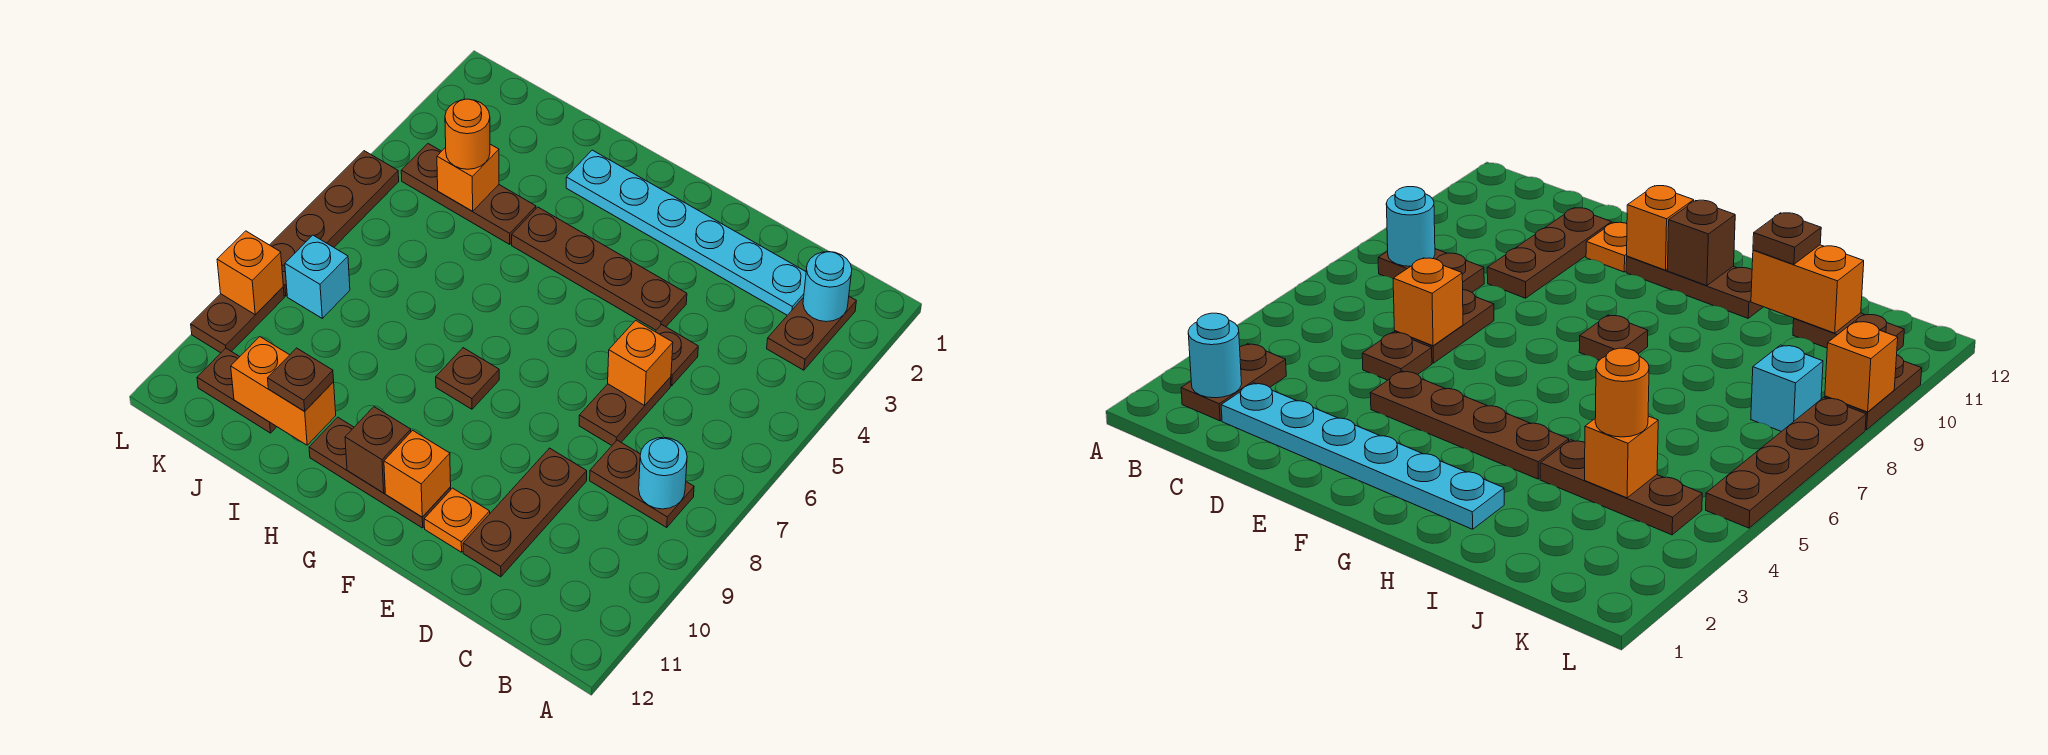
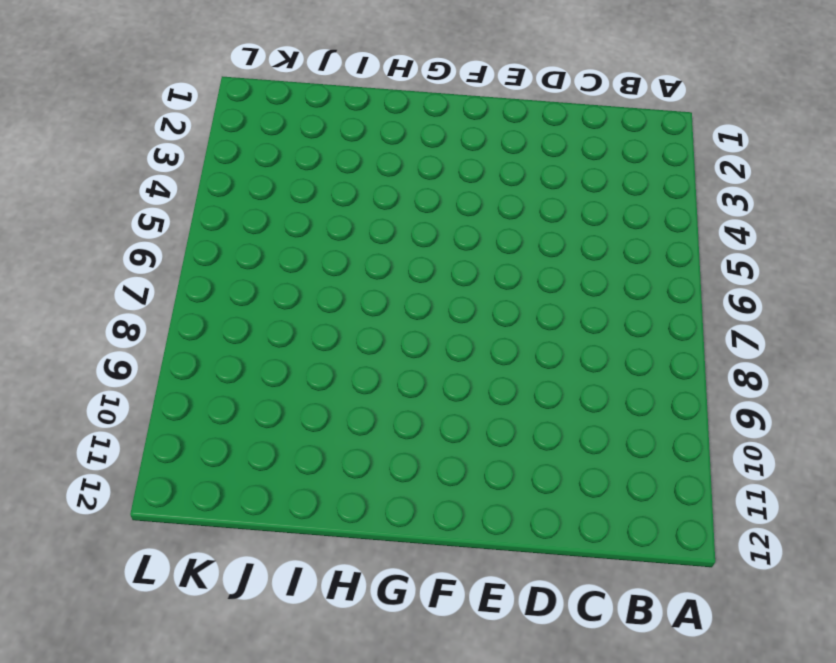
none -> brown plate B2:B3 level 1
none -> brown plate B8:C8 level 1
none -> cyan plate C2:H2 level 1

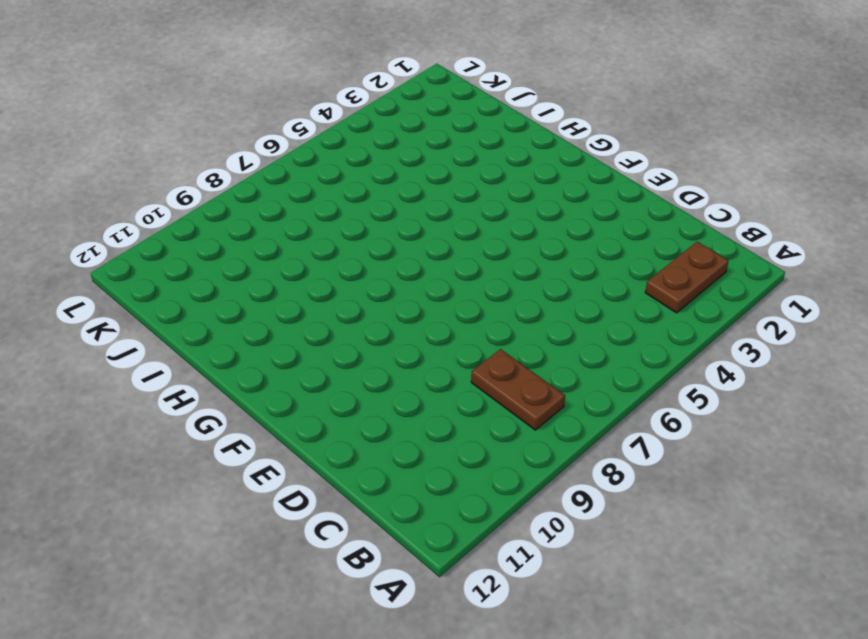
none -> cyan plate C2:H2 level 1
none -> brown plate D5 level 1
none -> brown plate D6:D7 level 1

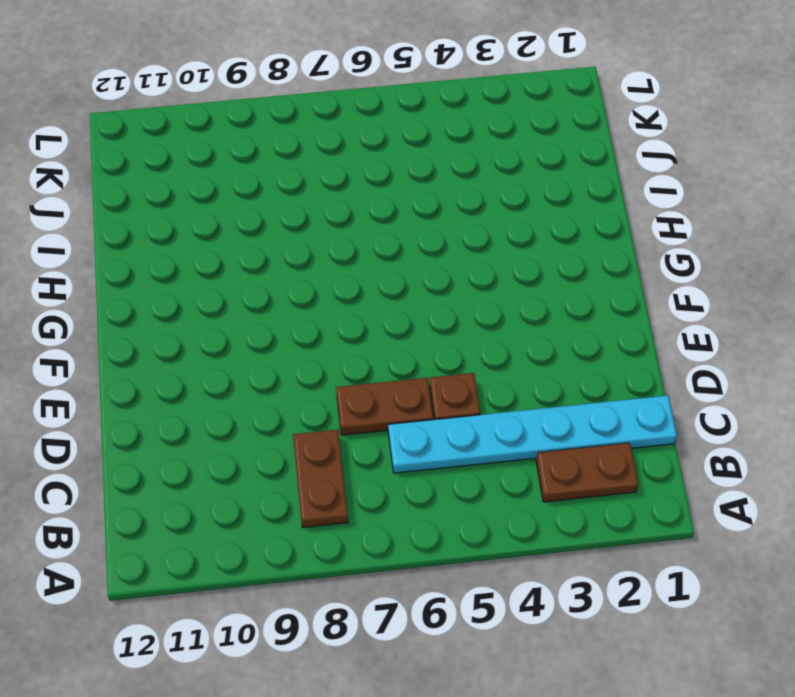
cyan plate C1:C6 level 1 -> cyan plate C2:H2 level 1
none -> brown plate D9:D11 level 1
none -> brown plate E4:H4 level 1
none -> orange plate E11 level 1

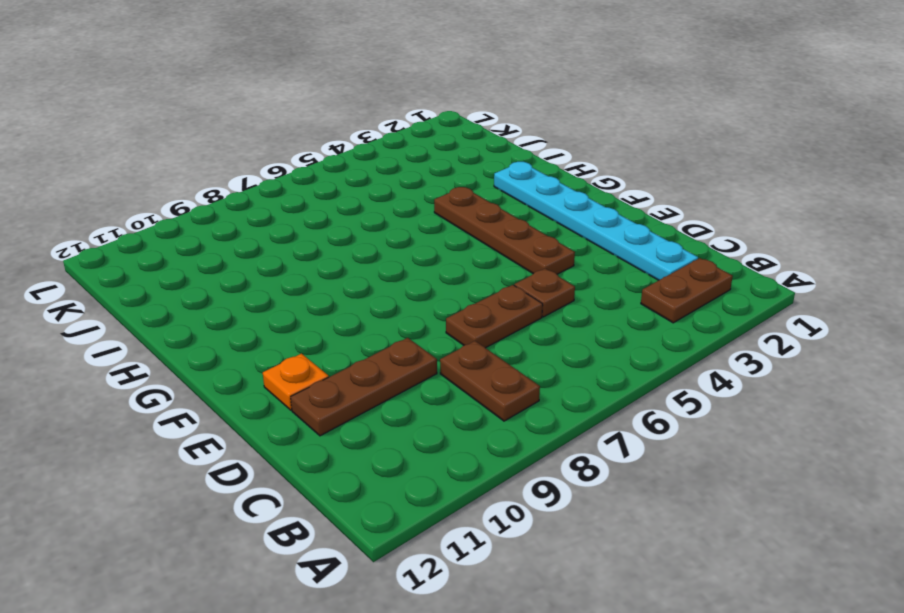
none -> brown plate F11:H11 level 1
none -> brown plate G8 level 1
none -> brown plate I4:K4 level 1

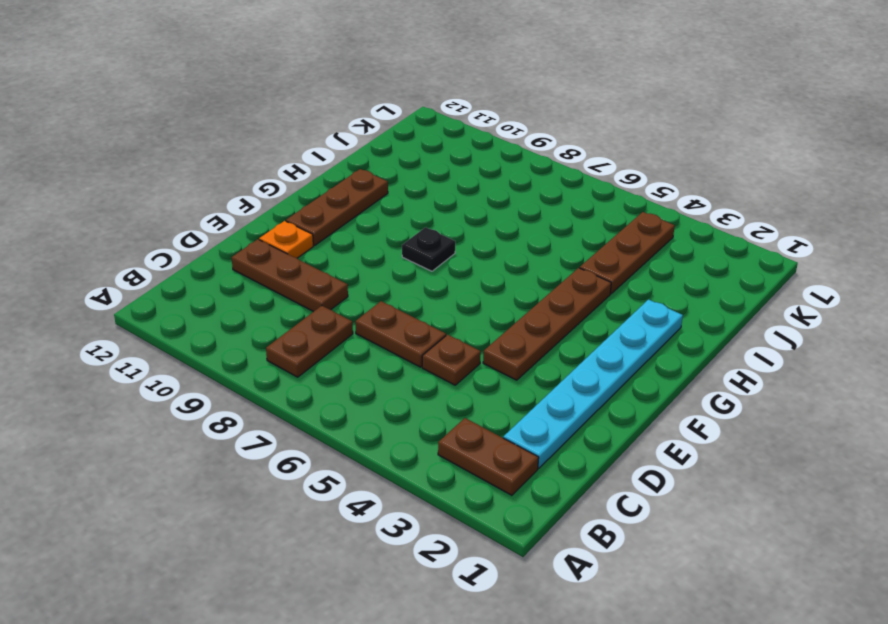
black plate G8 level 1 -> brown plate G8 level 1
none -> brown plate J11:K11 level 1
none -> cyan brick K8 level 1
none -> brown plate L5:L8 level 1

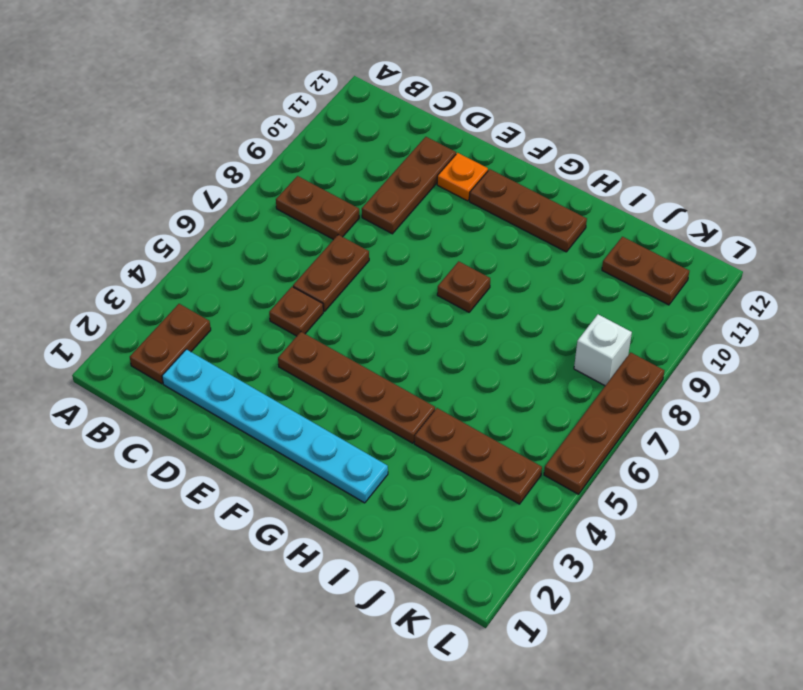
white brick K8 level 1 -> cyan brick K8 level 1
none -> brown plate L9:L10 level 1
none -> cyan round brick B2 level 2
none -> cyan round brick B8 level 2

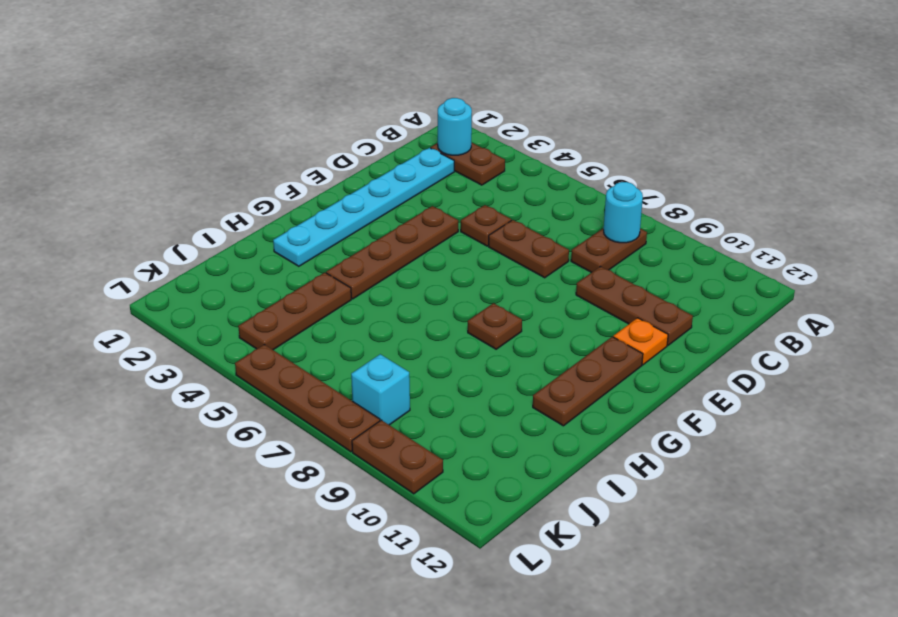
none -> brown plate J11:K11 level 1
none -> orange brick D6 level 2
none -> orange brick F11 level 2

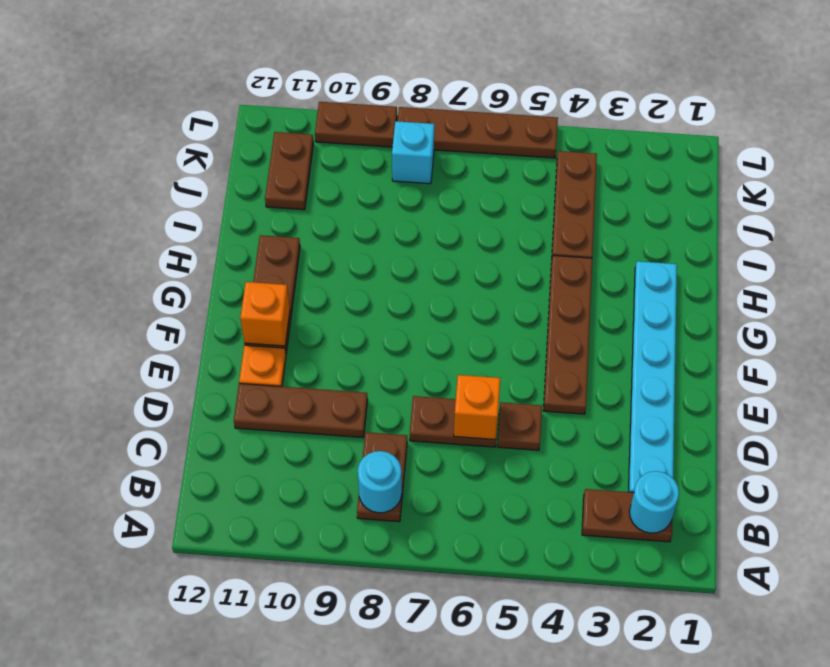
none -> brown plate G8 level 1
none -> brown brick G11 level 2
none -> orange brick I11:J11 level 2

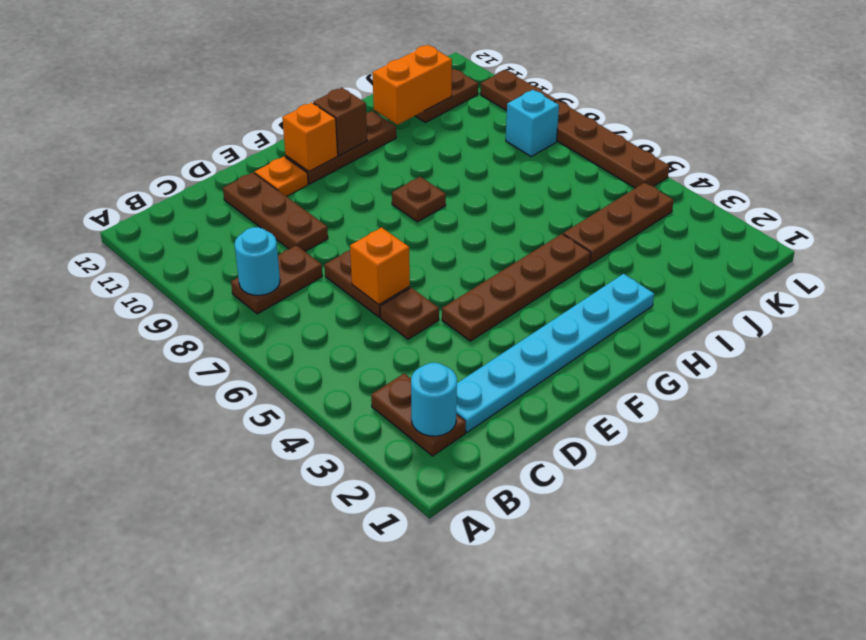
none -> orange brick J4 level 2
none -> orange brick L9 level 2
none -> brown plate I11 level 3

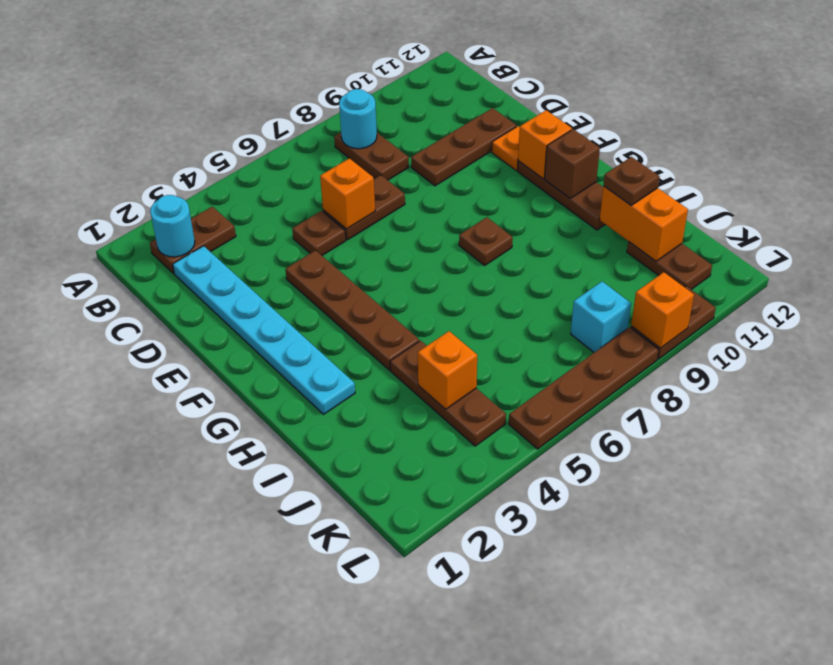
none -> orange round brick J4 level 3

